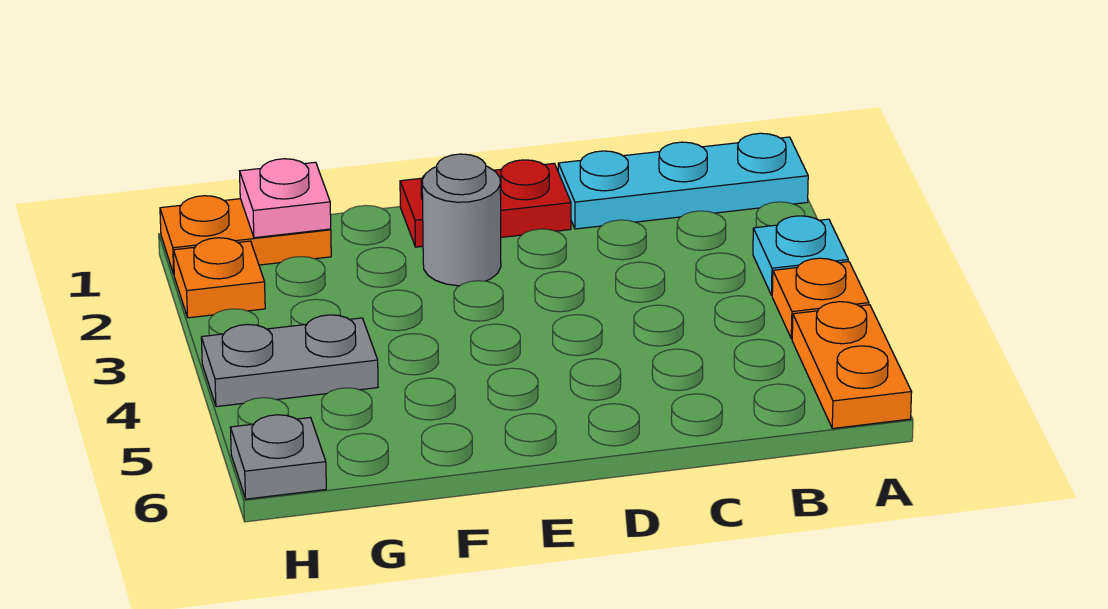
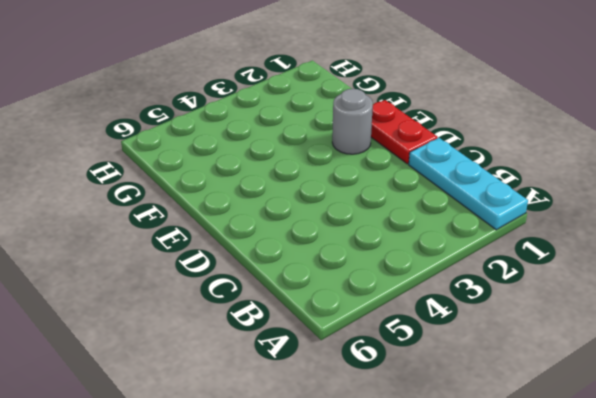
none -> cyan plate A3 level 1
none -> orange plate A4 level 1

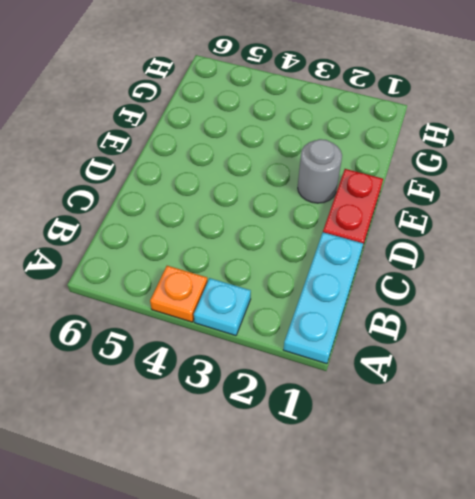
none -> orange plate A5:A6 level 1
none -> orange plate G1:H1 level 1

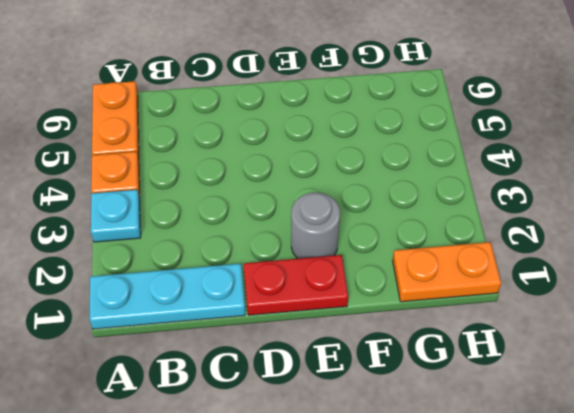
none -> grey plate G4:H4 level 1
none -> orange plate H2 level 1

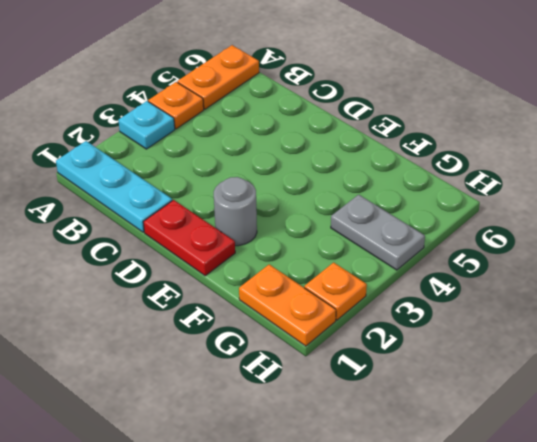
none -> grey plate H6 level 1
none -> pink plate G1 level 2

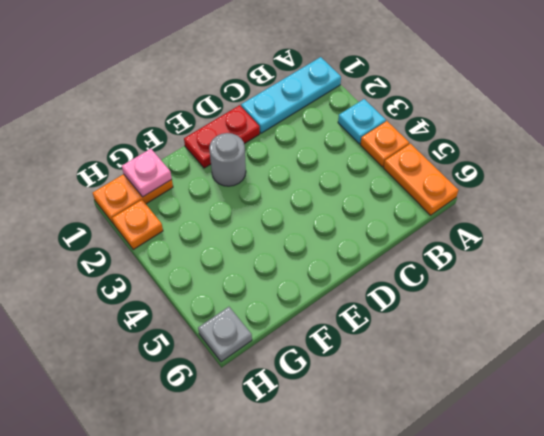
none -> grey plate G4:H4 level 1

